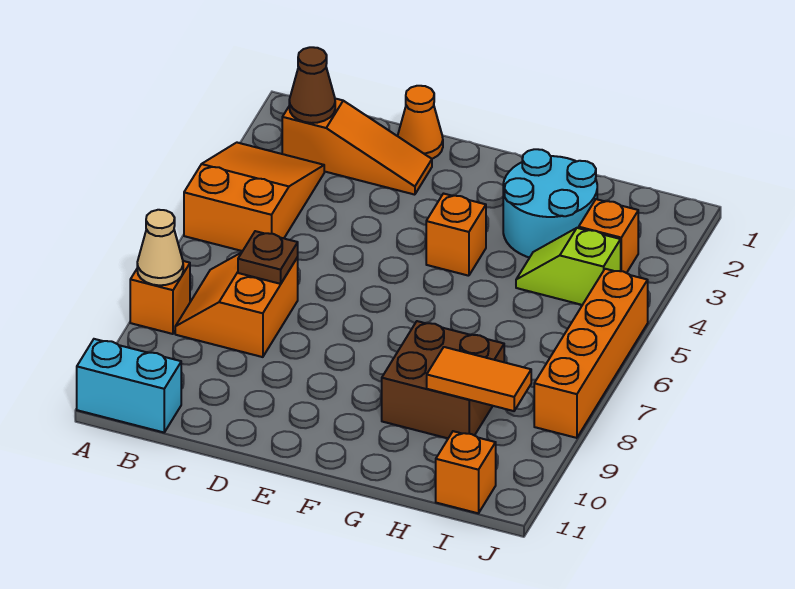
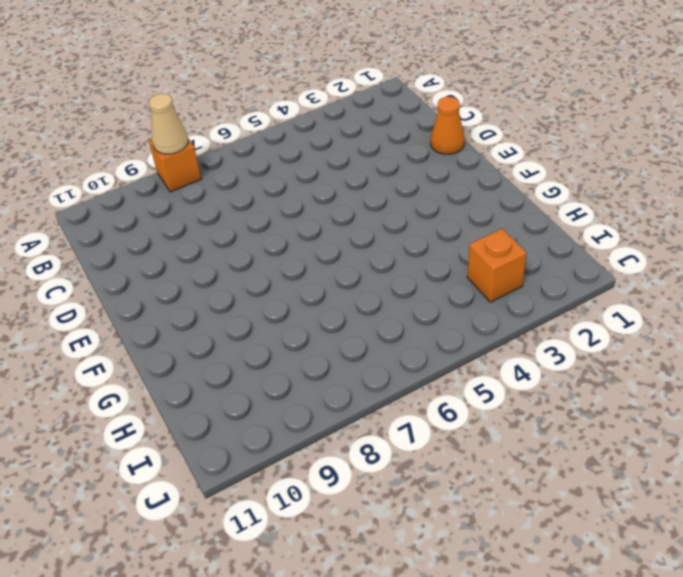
none -> orange slope A3:B5 level 1 top 5
none -> cyan brick A11:B11 level 1
none -> orange slope B2:D2 level 1 top B

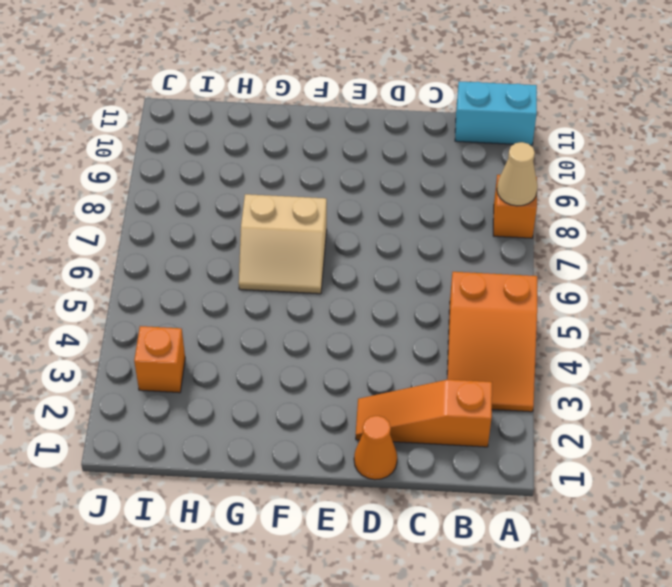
tan slope F6:G7 level 1 top 7 -> none
none -> orange slope B7:C8 level 1 top C
none -> orange brick F4 level 1
none -> cyan round brick G2:H3 level 1

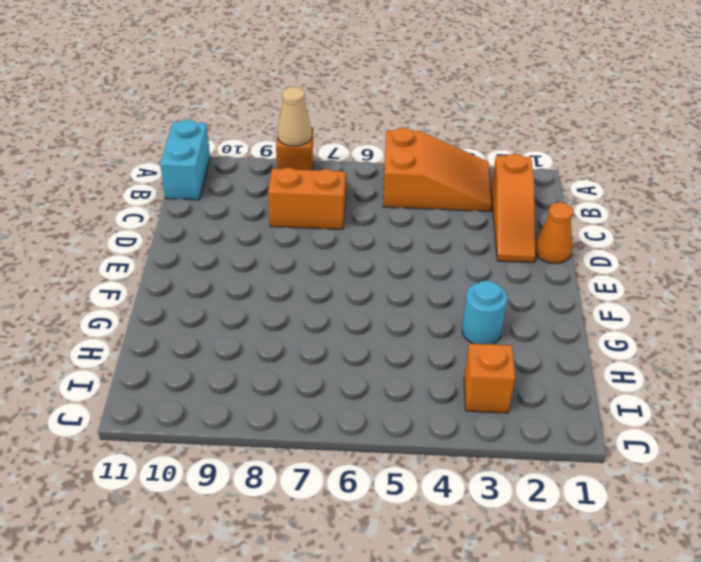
cyan round brick G3 level 1 -> cyan round brick G2:H3 level 1
none -> orange brick F4 level 1
none -> brown brick G8:H9 level 1
none -> lime slope H4:I4 level 1 top I

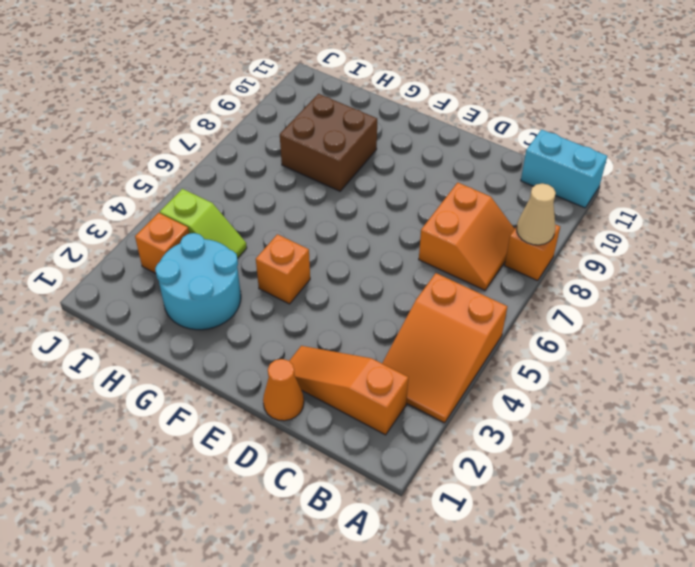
none -> orange brick I11 level 1
none -> orange brick J5:J8 level 1
none -> brown cone B2 level 2

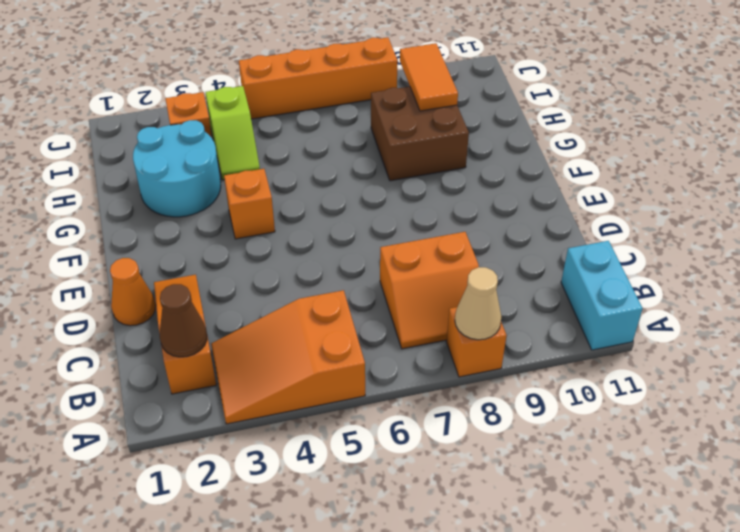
none -> orange brick I11 level 1
none -> brown plate C7 level 2

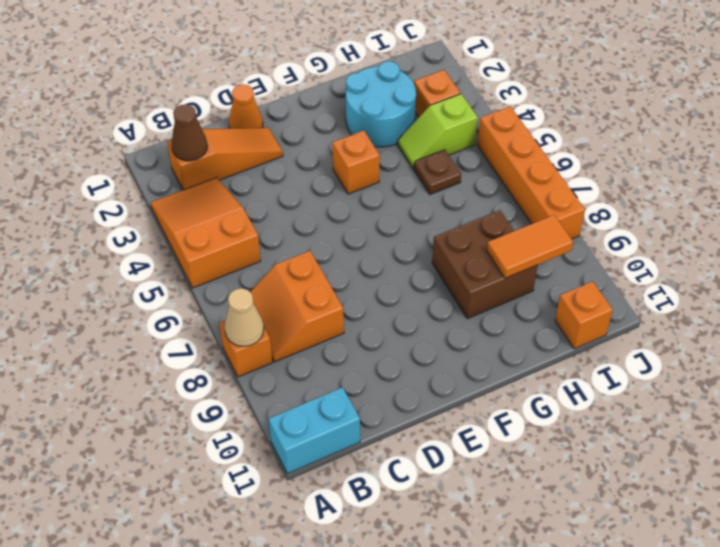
brown plate H5 level 1 -> brown plate C7 level 2

